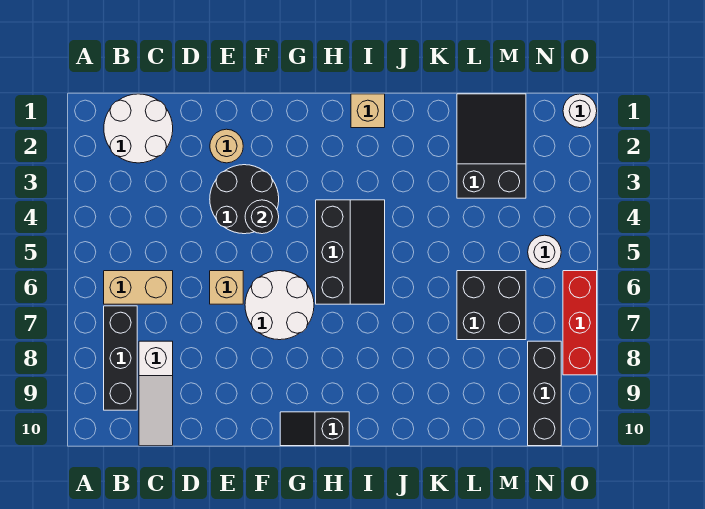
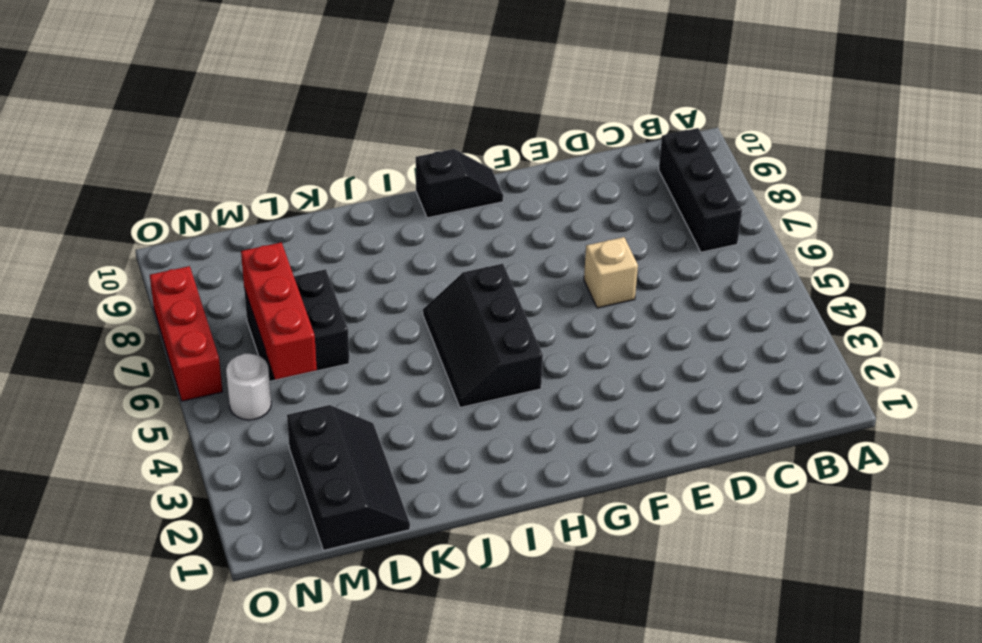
black slope L1:M3 level 1 top M -> black slope L1:M3 level 1 top 3
red brick M5:M7 level 2 -> none
none -> white round brick B1:C2 level 1
none -> tan brick B6:C6 level 1
none -> white slope C8:C10 level 1 top 8

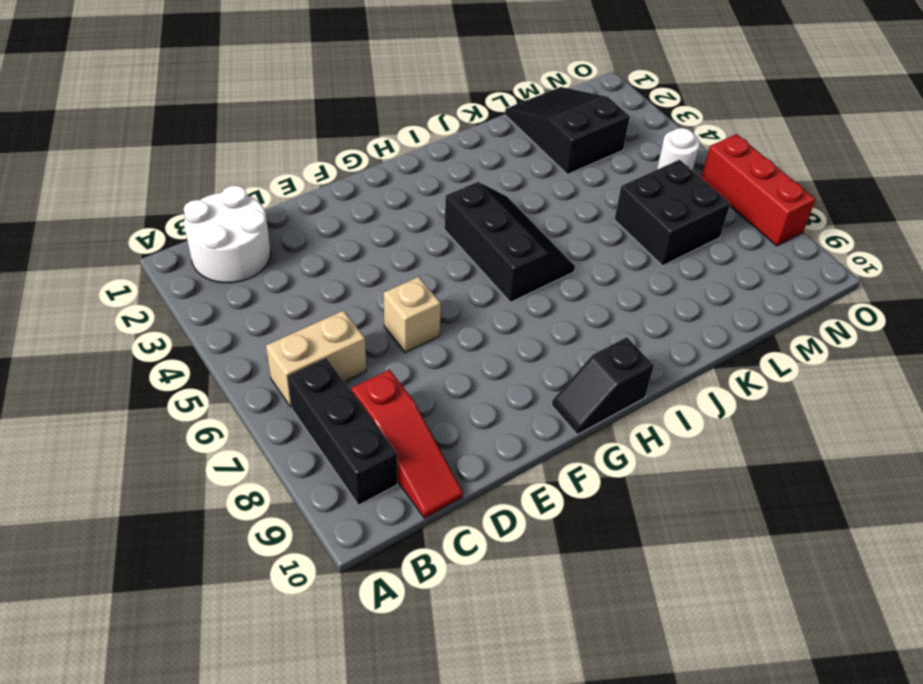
red slope C8:C10 level 1 top 8 -> white slope C8:C10 level 1 top 8
none -> tan round brick E2 level 1
none -> black round brick E3:F4 level 1
none -> white round brick F6:G7 level 1

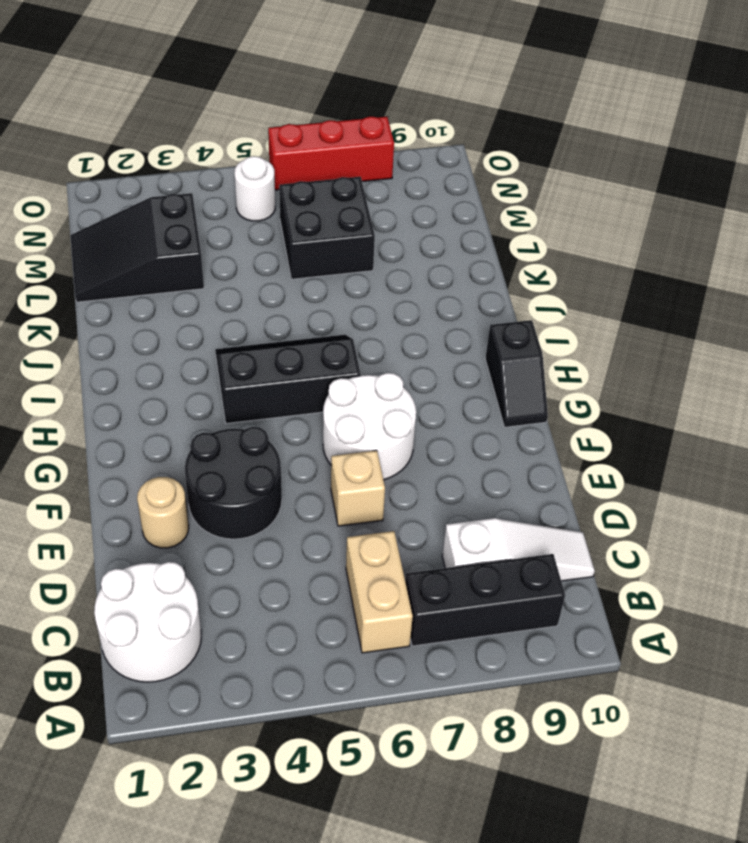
none -> tan brick I1 level 1
none -> black brick N8:N10 level 1
none -> white round brick O1 level 1

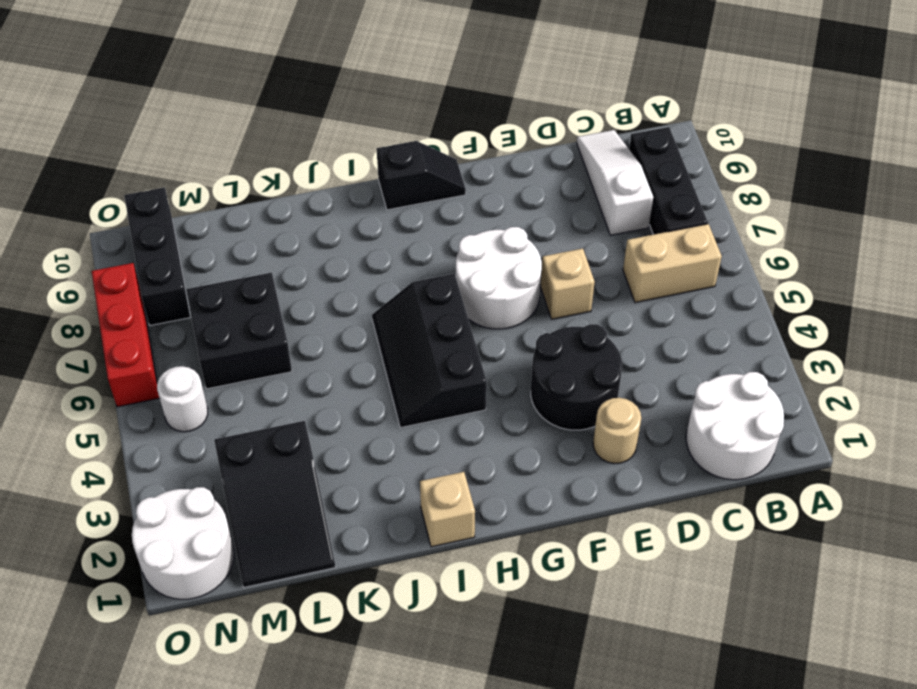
white round brick N1:O2 level 1 -> white round brick O1 level 1
none -> black round brick F4 level 2

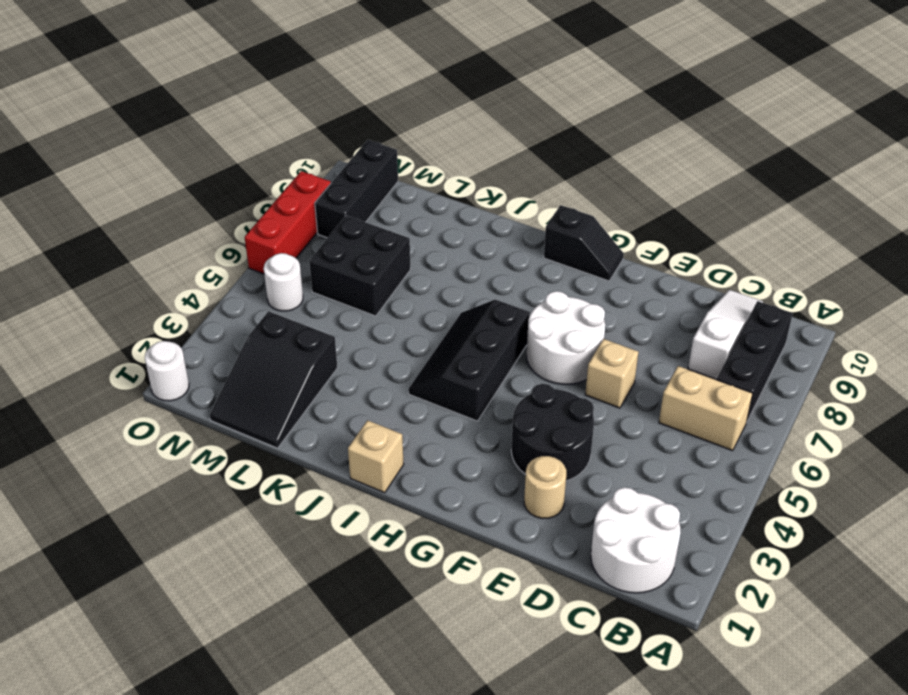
none -> black round brick F4 level 2

